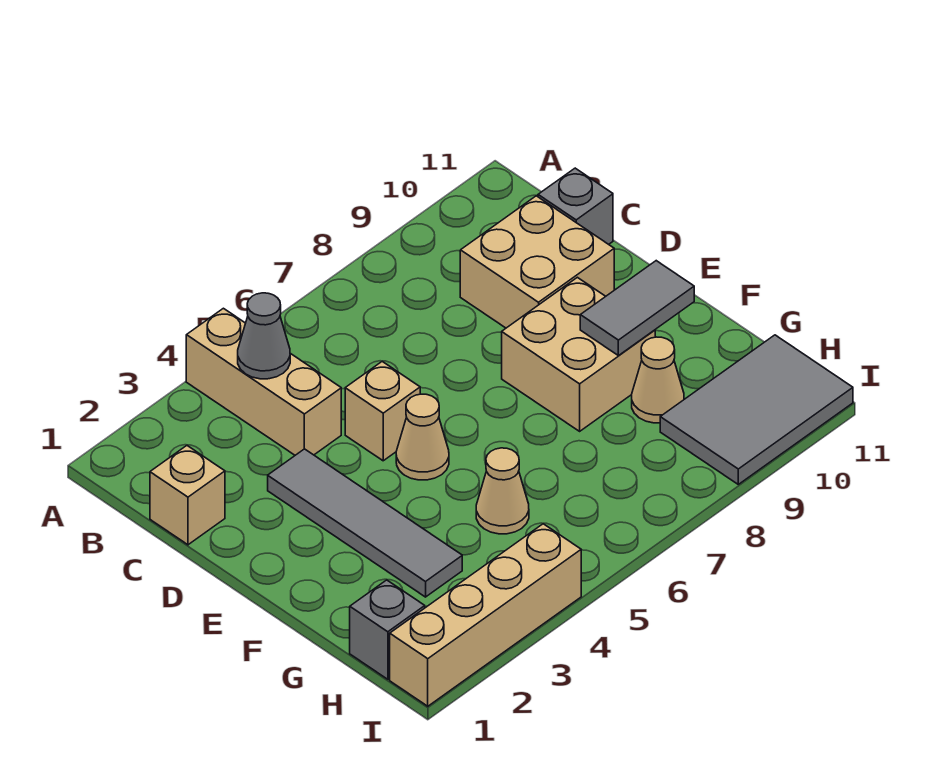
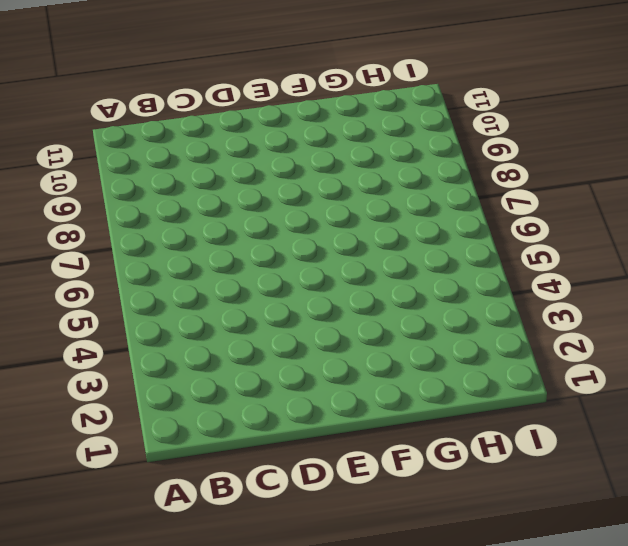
none -> tan brick A4:C4 level 1
none -> tan brick C1 level 1
none -> tan brick C9:D10 level 1

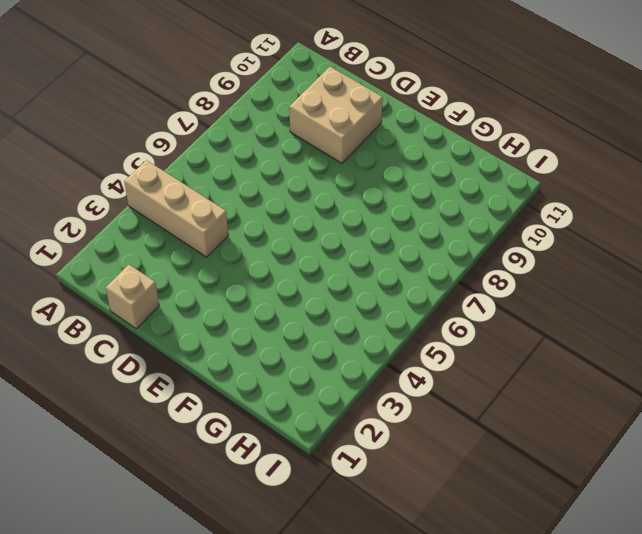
none -> grey brick C11 level 1
none -> grey tile D3:G3 level 1
none -> tan brick D5 level 1

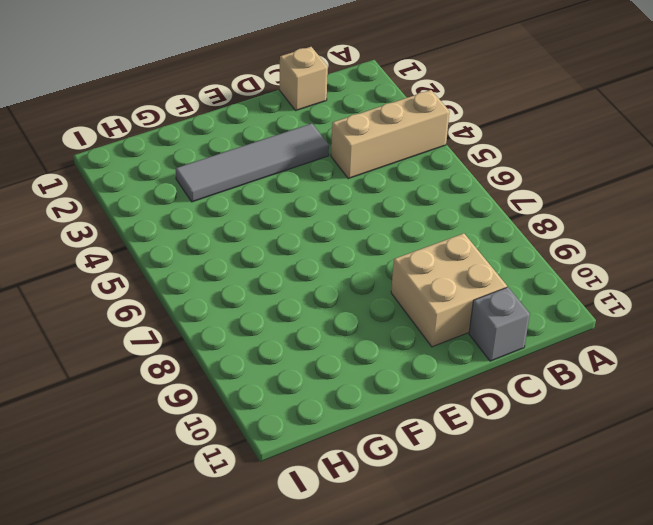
none -> tan brick D5 level 1
none -> tan cone E5 level 1
none -> tan brick E8:F9 level 1

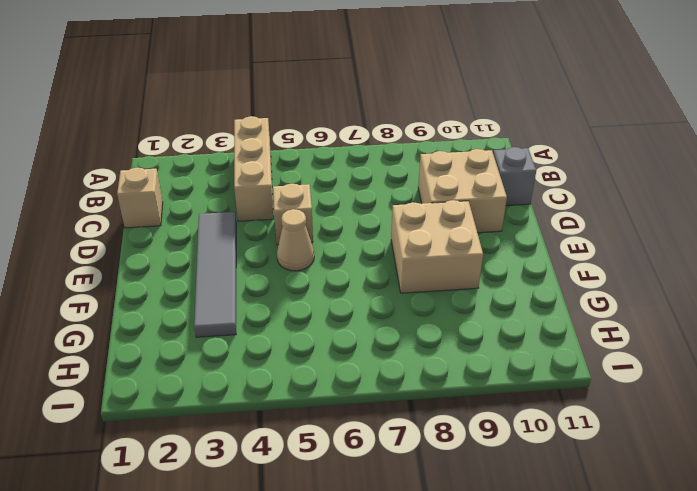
none -> tan cone G5 level 1
none -> tan cone G9 level 1
none -> grey brick H1 level 1

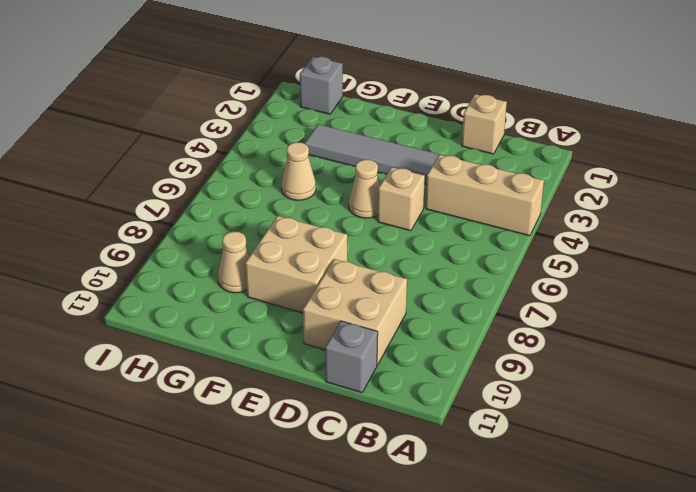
none -> grey tile H9:I11 level 1
none -> tan brick I1:I4 level 1
none -> grey cone B4 level 2

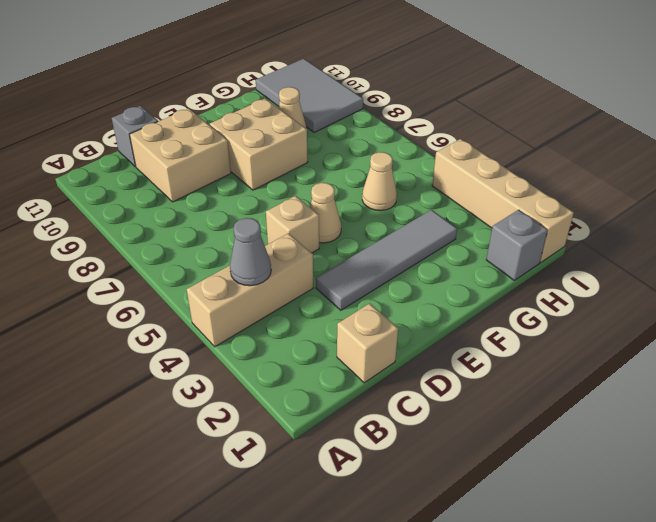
none -> grey tile F9:F10 level 2

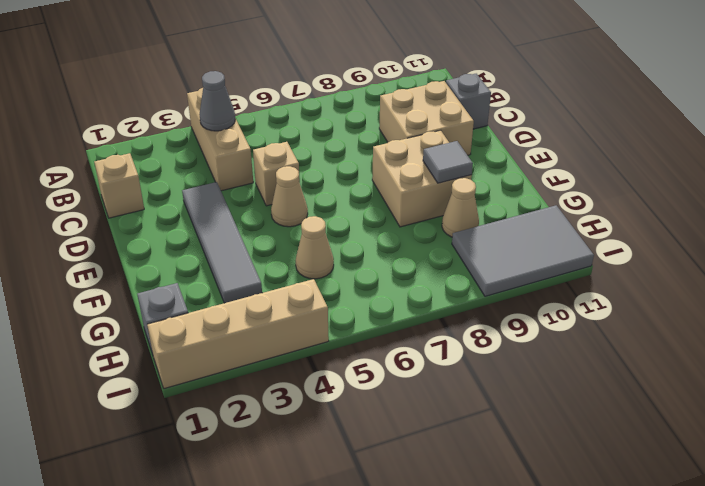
grey tile F9 level 2 -> grey tile F9:F10 level 2

